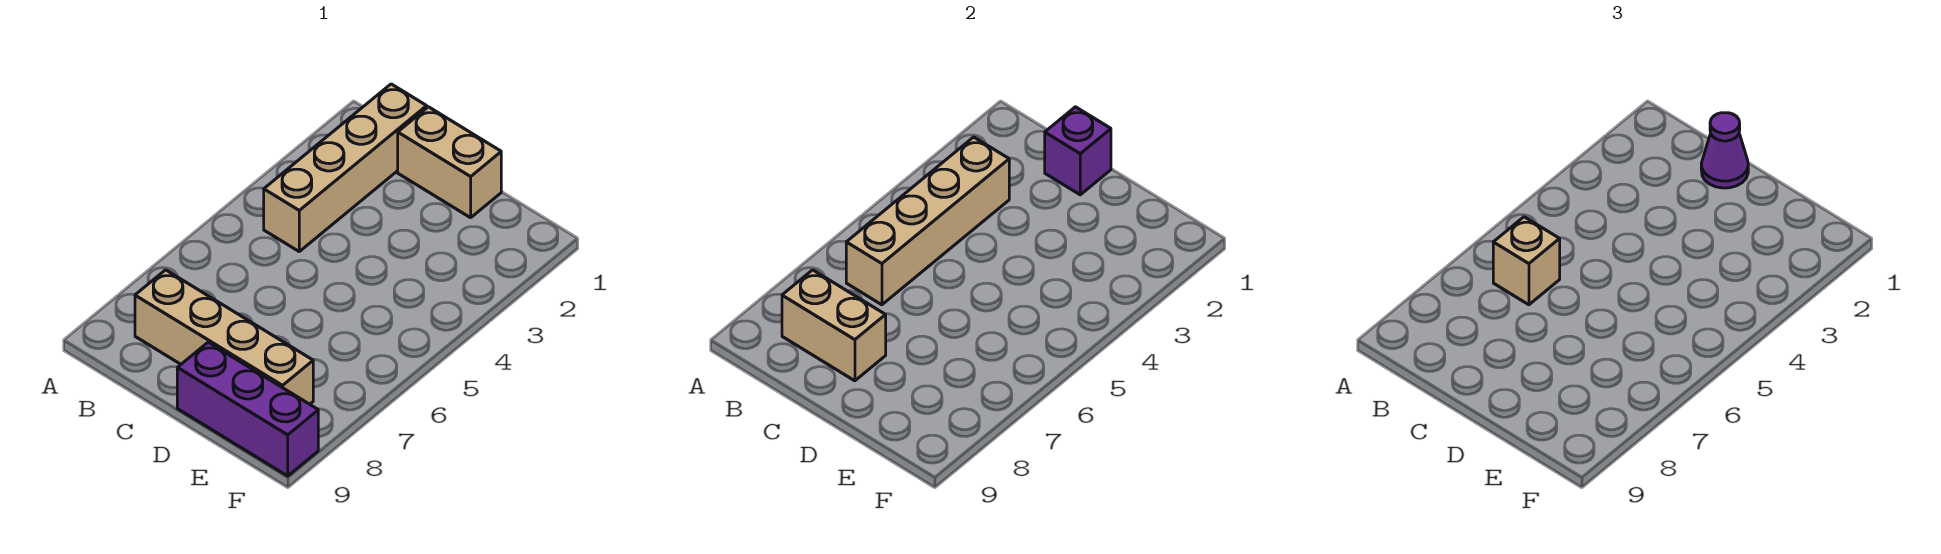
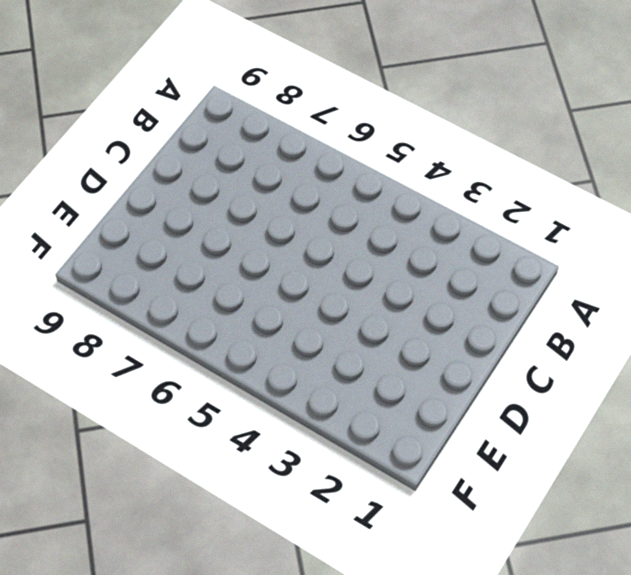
none -> tan brick B1:B4 level 1
none -> tan brick B8:E8 level 1

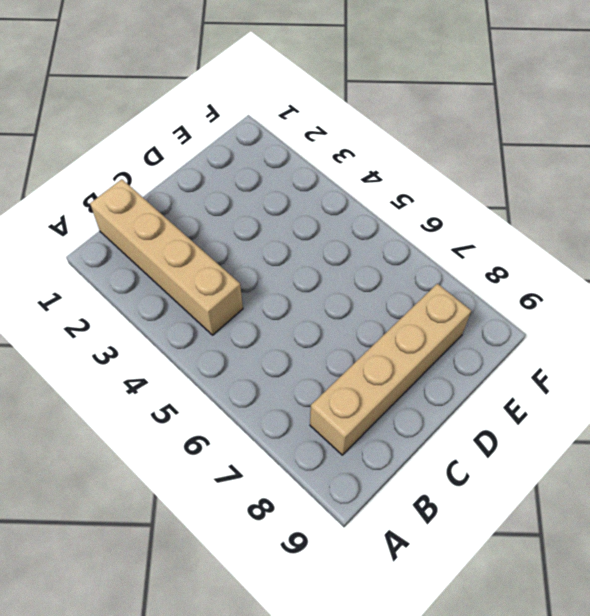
none -> tan brick C1:D1 level 1
none -> purple brick D9:F9 level 1

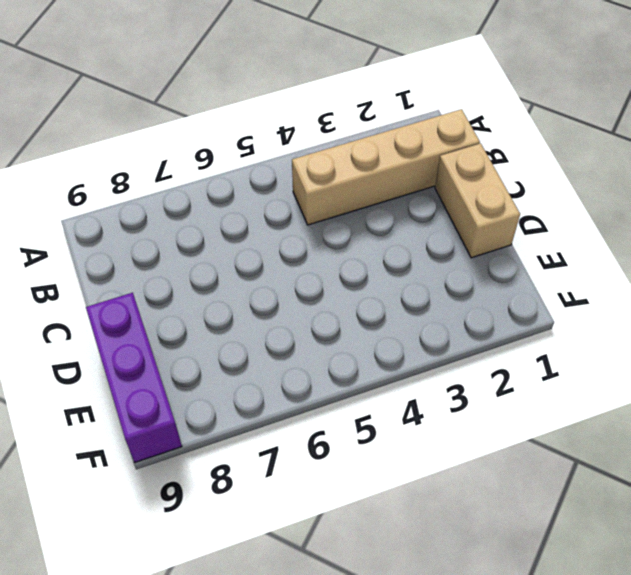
none -> tan brick B8:E8 level 1
none -> tan brick B3:B6 level 2

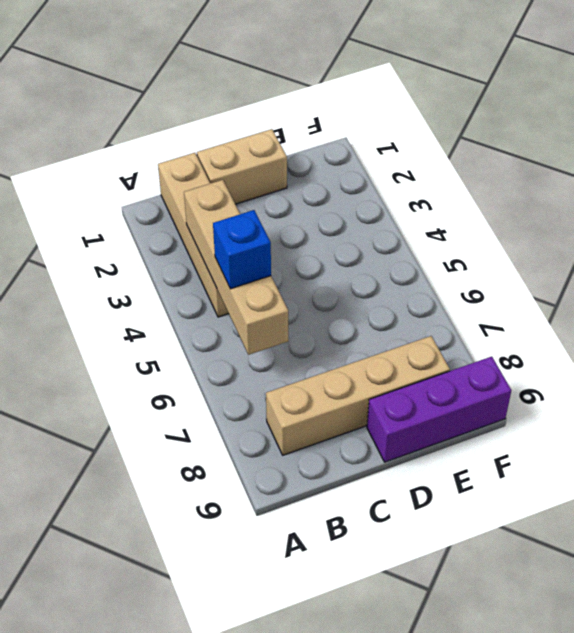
blue brick B5 level 3 -> none
none -> tan brick B8:C8 level 2
none -> purple brick C1 level 2

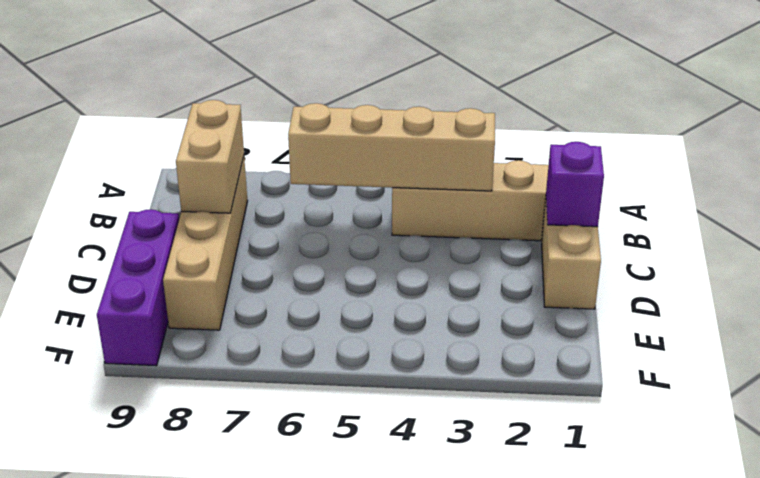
none -> tan brick B6 level 3
none -> purple cone C1 level 3

